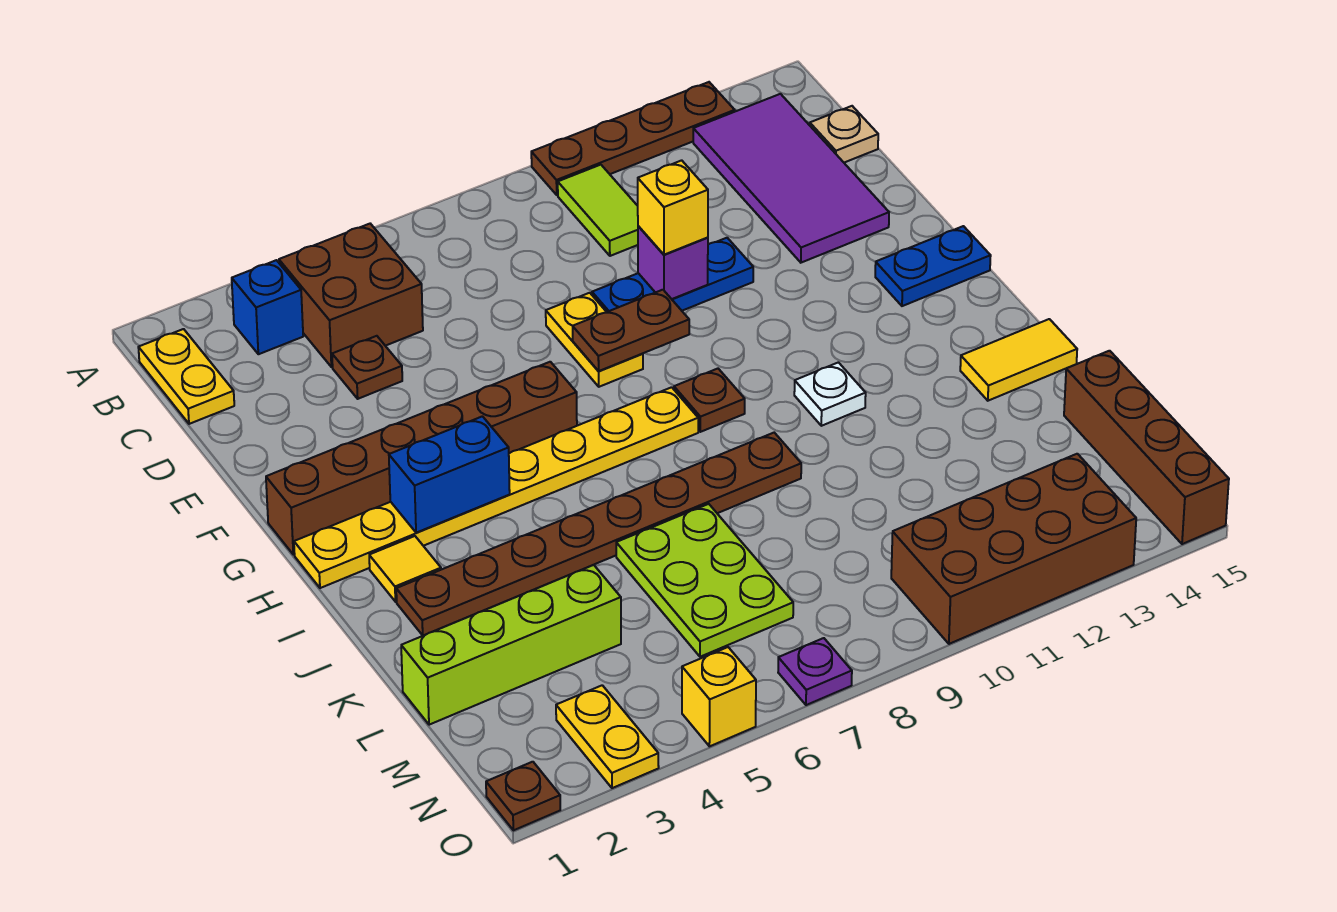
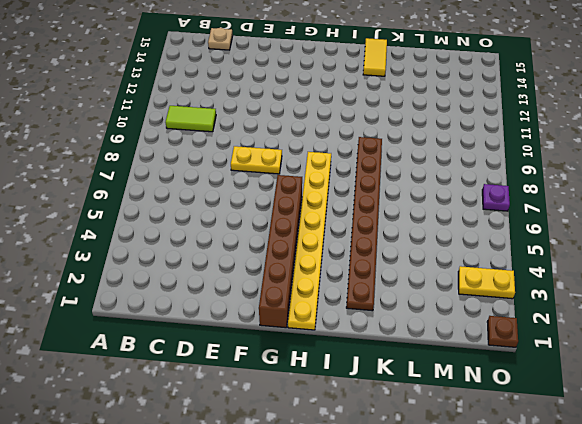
none -> brown plate A10:A13 level 1
none -> yellow plate B1:C1 level 1
none -> blue brick B3 level 1
none -> brown brick B4:C5 level 1

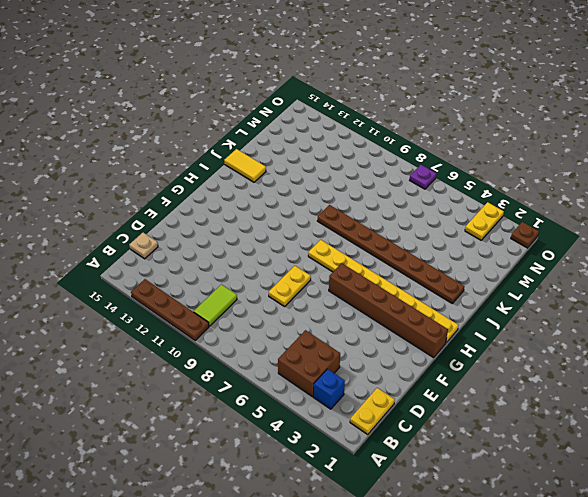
none -> purple tile B13:E14 level 1
none -> brown plate D4 level 1
none -> blue plate E9:E11 level 1
none -> blue plate G14:G15 level 1

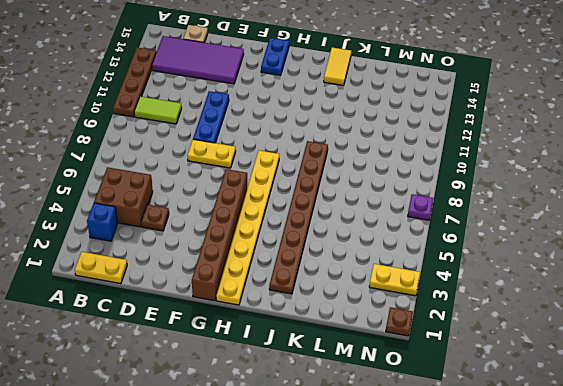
none -> brown plate H9 level 1
none -> yellow tile I2 level 1
none -> white plate I11 level 1
none -> lime plate K6:M7 level 1

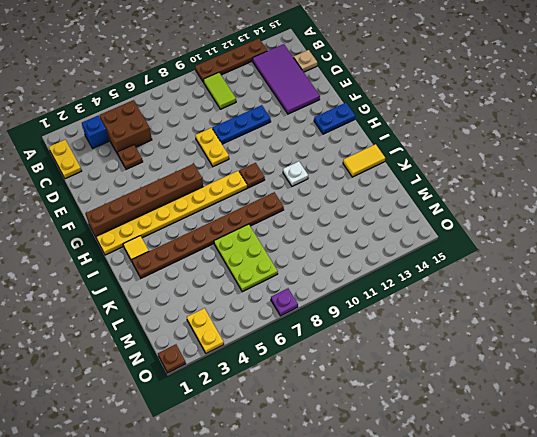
none -> lime brick L1:L4 level 1
none -> brown brick L15:O15 level 1
none -> brown brick N10:O13 level 1
none -> yellow brick O5 level 1

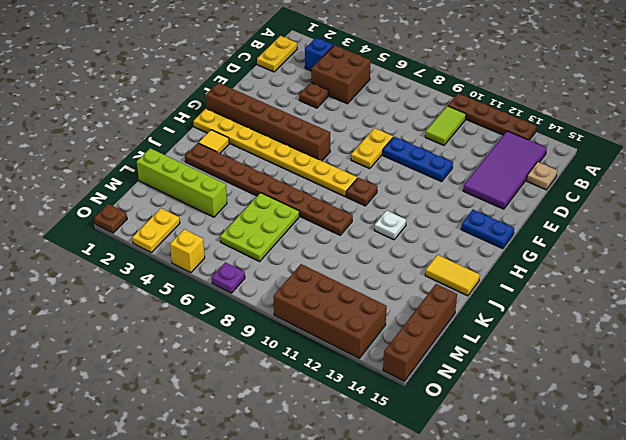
none -> purple brick E10 level 2
none -> brown plate F8:F9 level 2
none -> blue brick H3:H4 level 2
none -> yellow brick E10 level 3

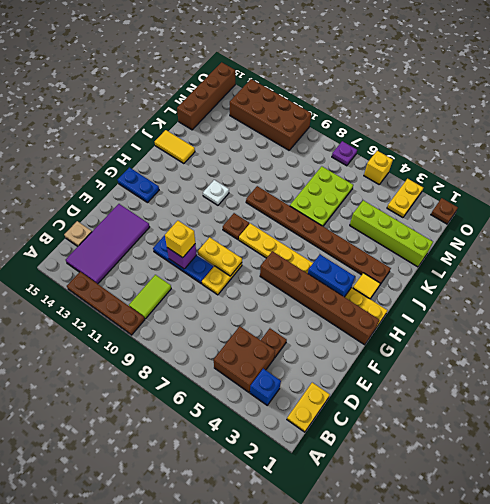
yellow plate F8:F9 level 2 -> brown plate F8:F9 level 2

